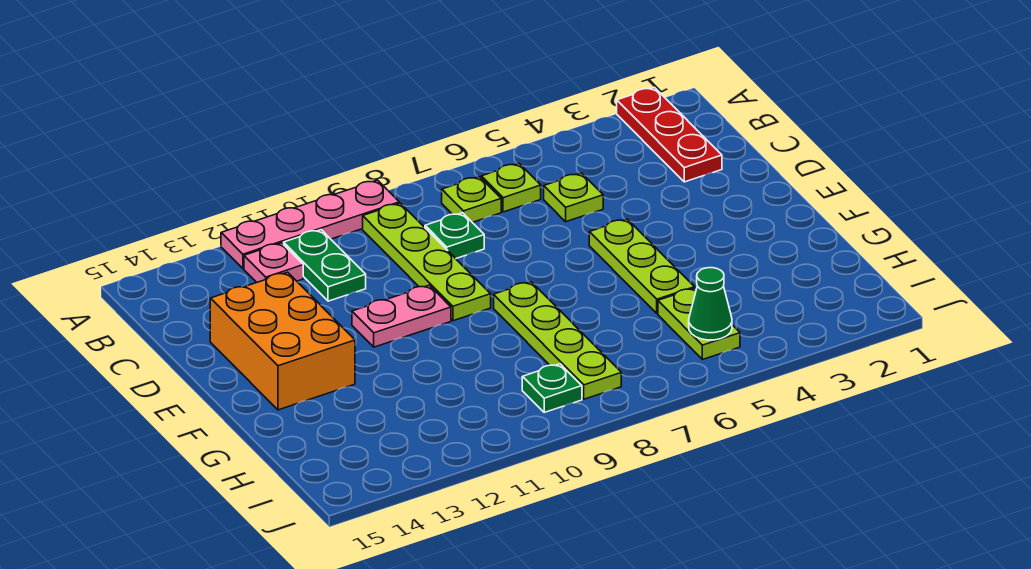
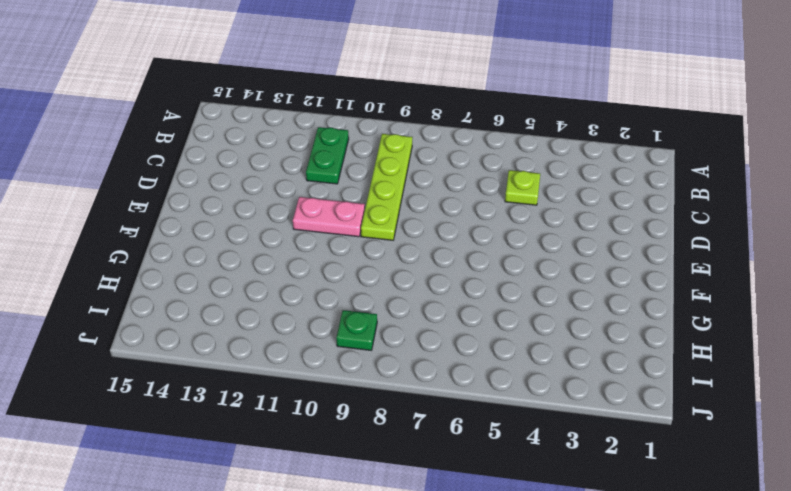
none -> red plate A2:C2 level 1
none -> pink plate A9:A12 level 1
none -> lime plate B6 level 1

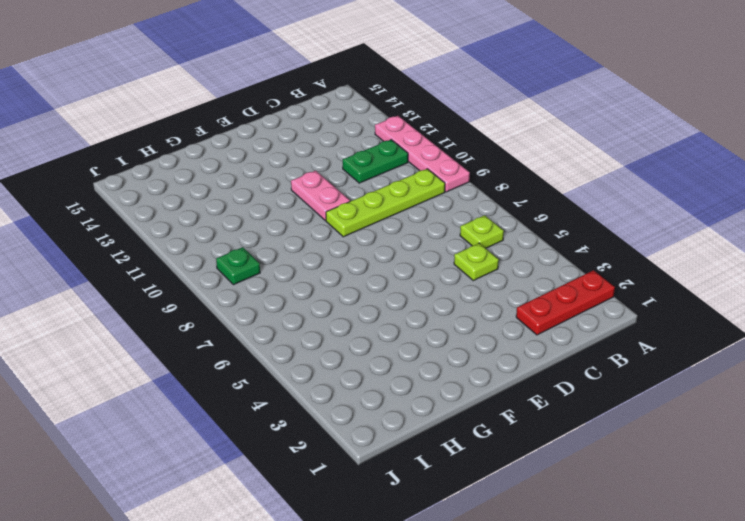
none -> lime plate B7 level 1
none -> pink plate B12 level 1
none -> green plate C8 level 1

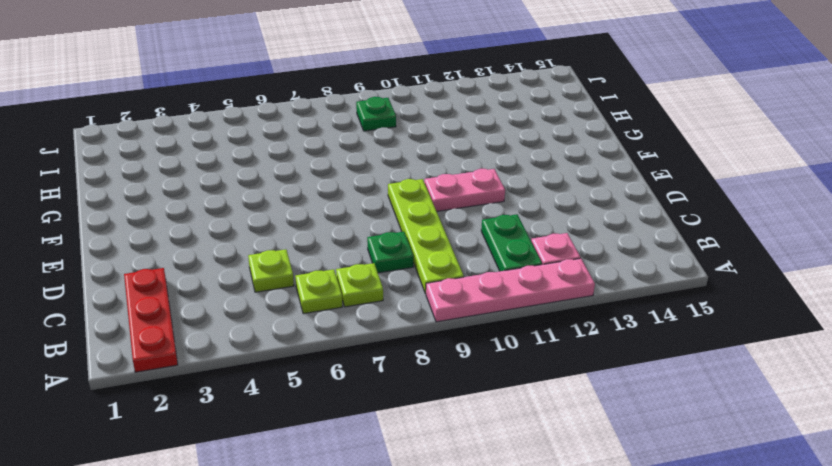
none -> orange brick D13:F14 level 1
none -> lime plate E5:G5 level 1
none -> lime plate F8:I8 level 1

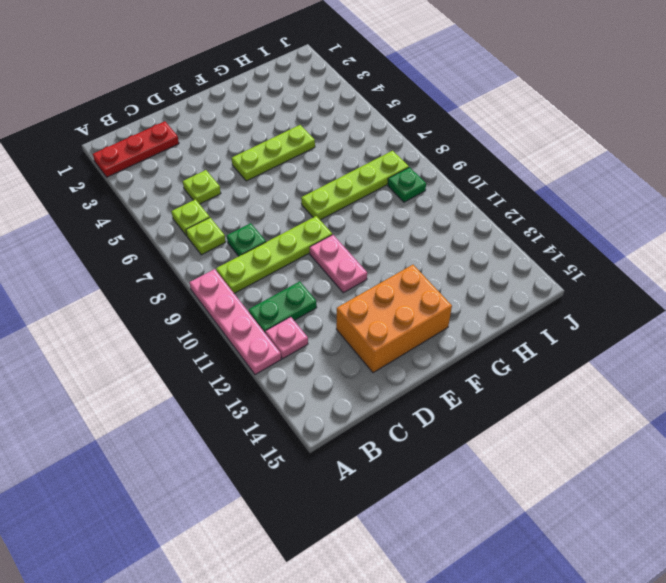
none -> lime plate H5:I5 level 1
none -> green cone I5 level 2

